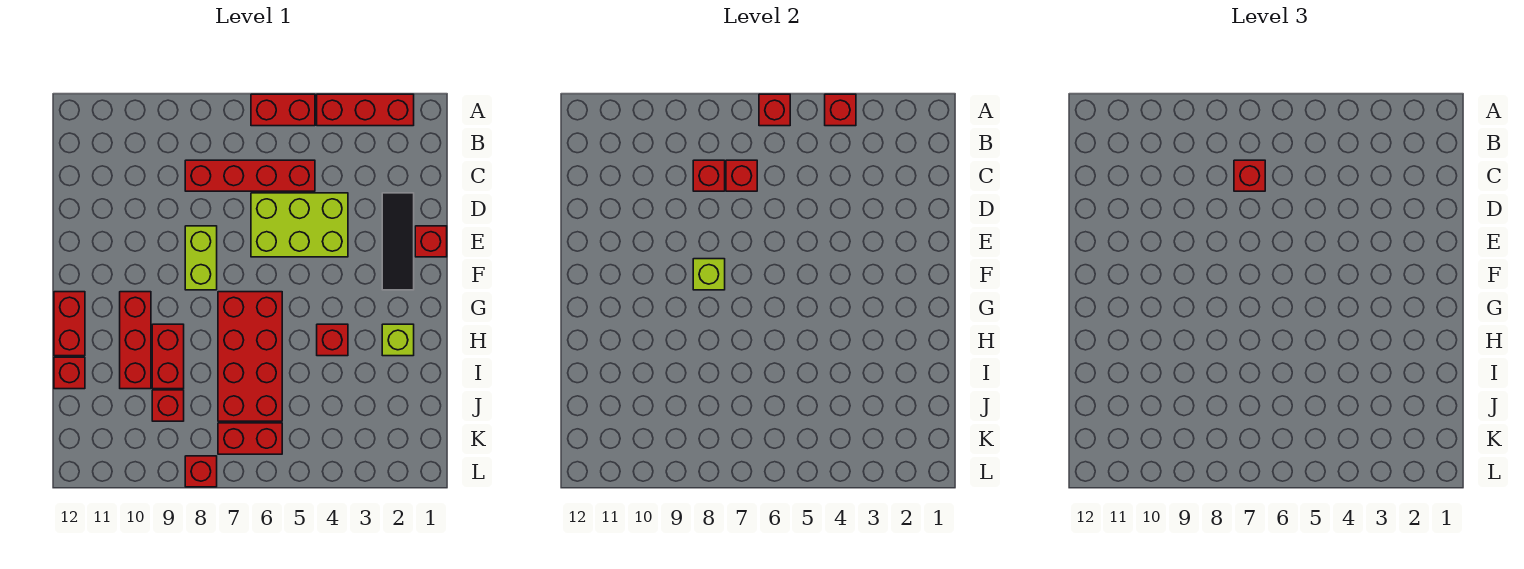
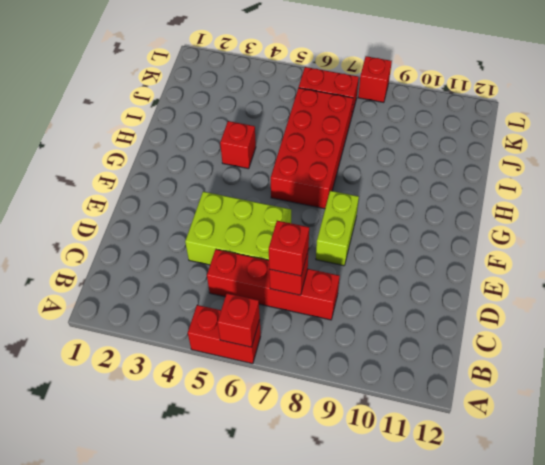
none -> red brick A2:A4 level 1
none -> black tile D2:F2 level 1
none -> red brick E1 level 1

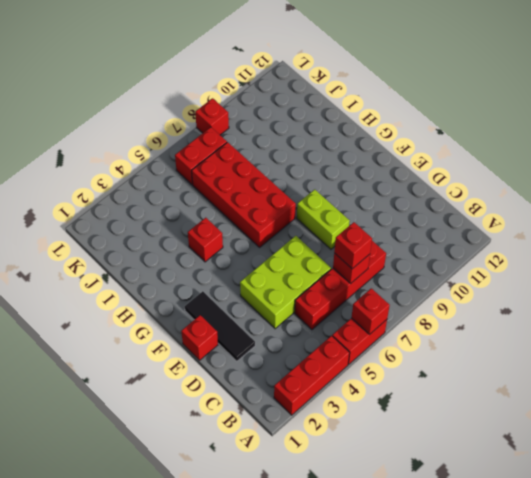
none -> red brick G10:I10 level 1
none -> red brick G12:H12 level 1
none -> lime brick H2 level 1

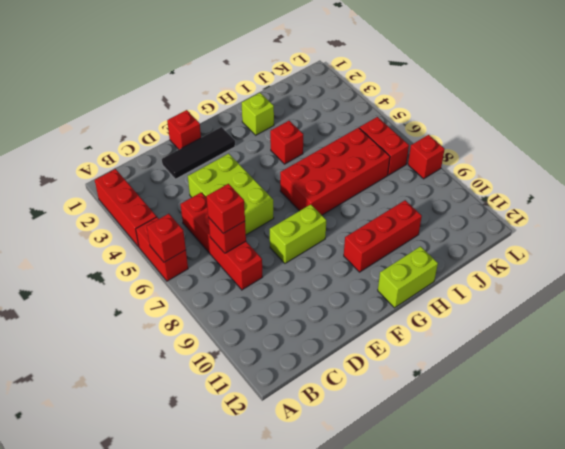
lime brick G12:H12 level 1 -> red brick G12:H12 level 1
none -> red brick H9:I9 level 1
none -> red brick I12 level 1
none -> red brick J9 level 1

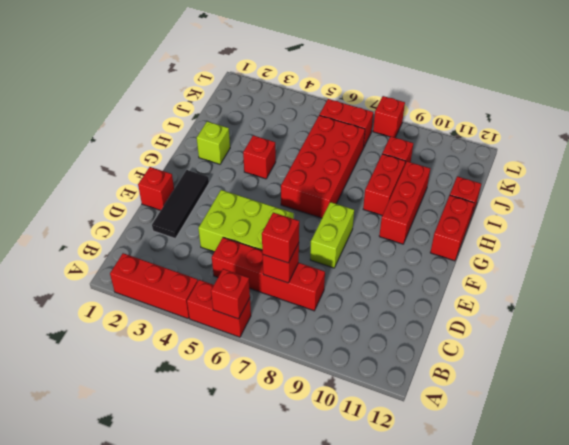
none -> red brick A4 level 2
none -> red brick C8 level 2
none -> lime brick F8 level 2

